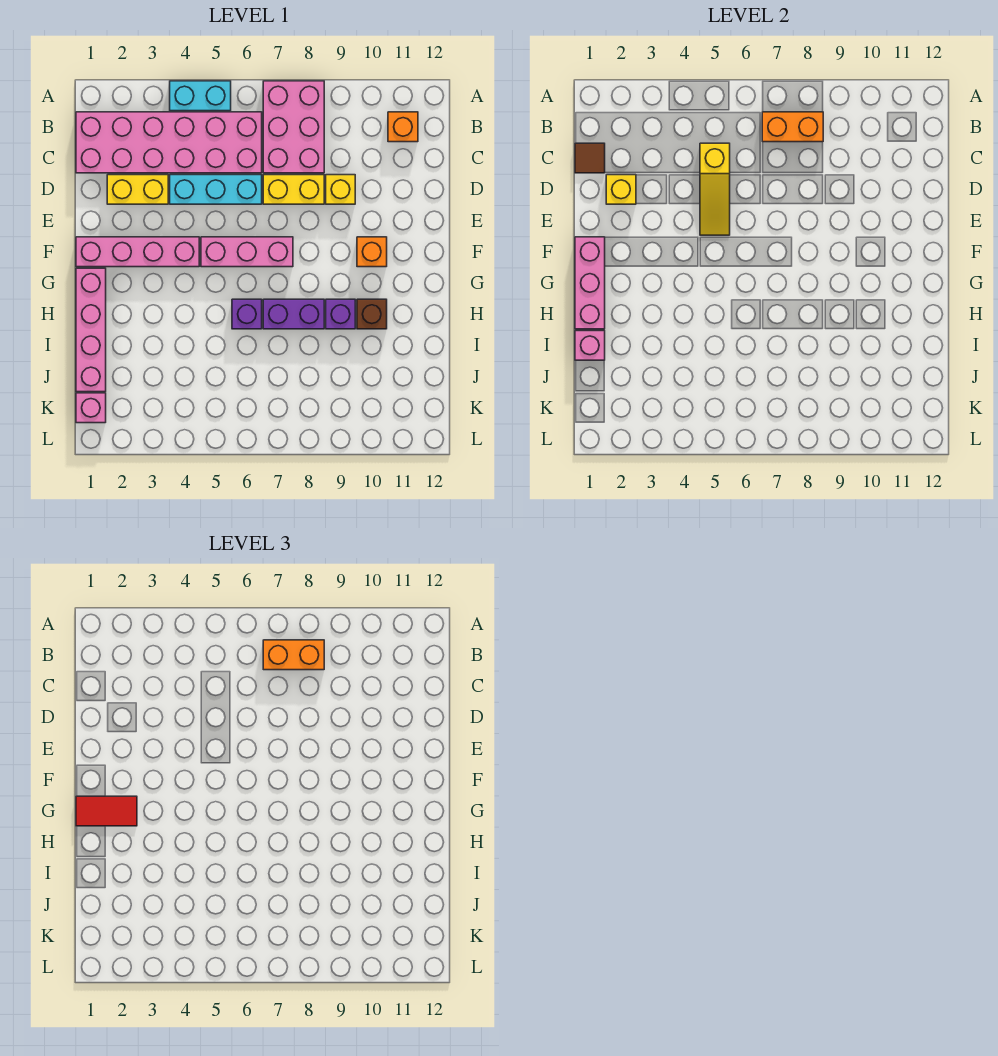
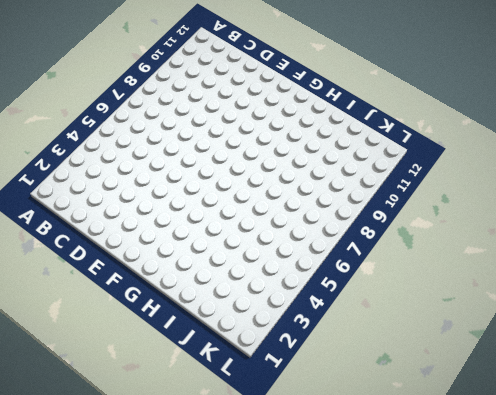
none -> cyan brick A4:A5 level 1
none -> pink brick A7:C8 level 1
none -> pink brick B1:C6 level 1

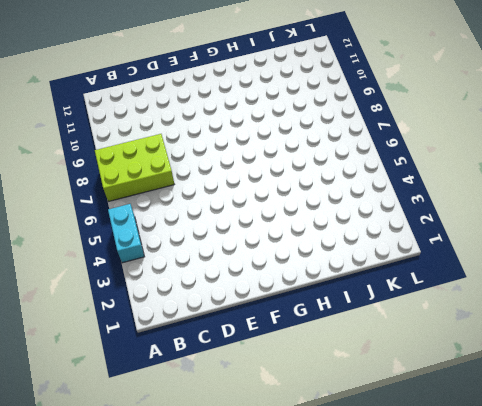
lime brick A7:C8 level 1 -> pink brick A7:C8 level 1
none -> pink brick B1:C6 level 1
none -> orange brick B11 level 1
none -> yellow brick D2:D3 level 1

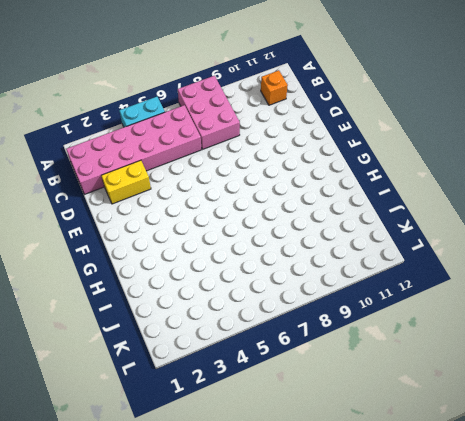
none -> cyan brick D4:D6 level 1
none -> yellow brick D7:D8 level 1
none -> yellow brick D9 level 1

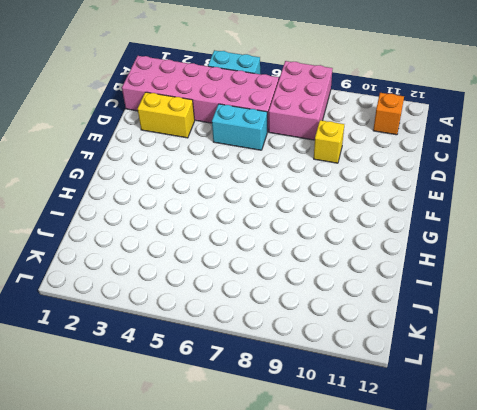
cyan brick D5:D6 level 1 -> cyan brick D4:D6 level 1
none -> yellow brick D7:D8 level 1
none -> pink brick F1:F4 level 1
none -> pink brick F5:F7 level 1

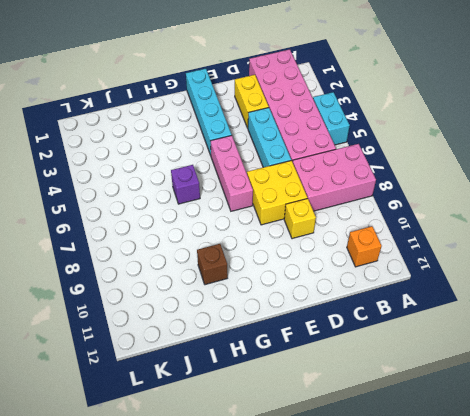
yellow brick D7:E8 level 1 -> yellow brick D7:D8 level 1
cyan brick F1:F4 level 1 -> pink brick F1:F4 level 1
none -> orange brick F10 level 1
none -> pink brick G1:J1 level 1
none -> purple brick H7:H8 level 1

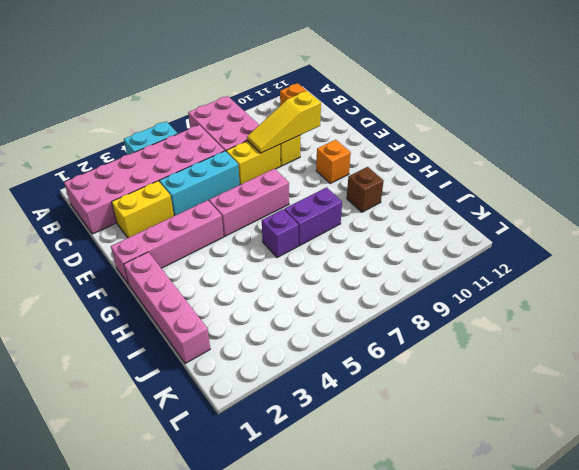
yellow slope D8:D10 level 2 top 10 -> yellow slope C5:E5 level 2 top C
none -> purple brick H9 level 1
none -> pink brick K1 level 1
none -> orange brick B7:B8 level 2

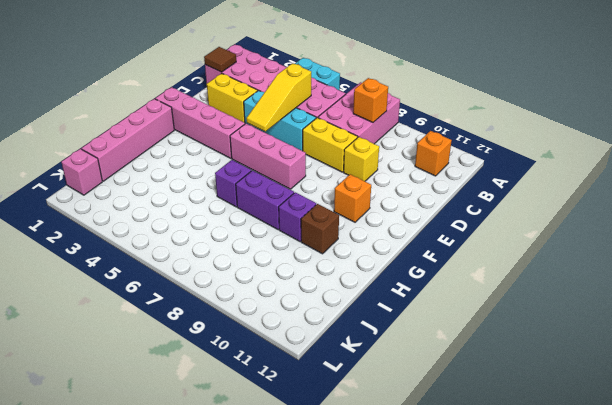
orange brick B8 level 2 -> orange brick B7:B8 level 2
none -> yellow brick D2 level 2
none -> pink brick F1:H1 level 2
none -> pink brick I1 level 2

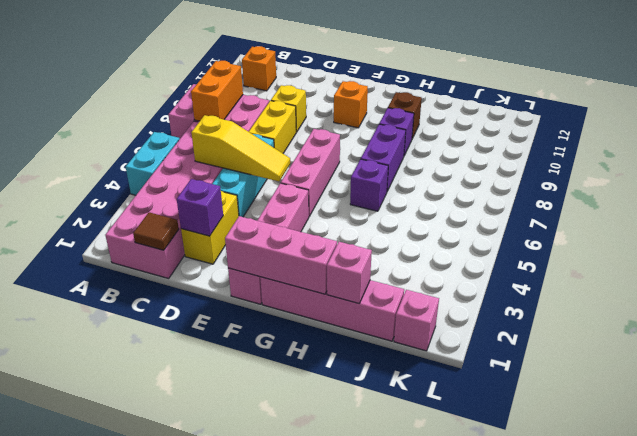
purple brick D2 level 2 -> yellow brick D2 level 2
none -> orange brick B7:B8 level 3
none -> red tile G1:G2 level 3

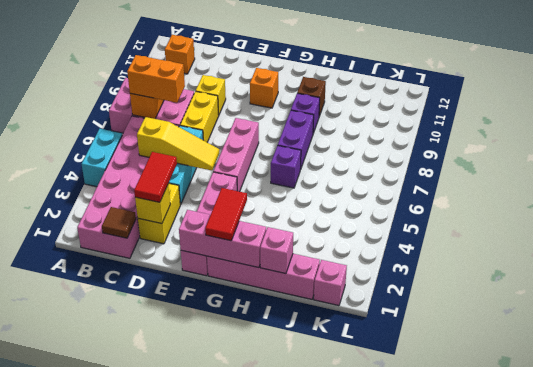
orange brick B7:C7 level 3 -> orange brick B7:B8 level 3
red tile D2:D3 level 3 -> none

